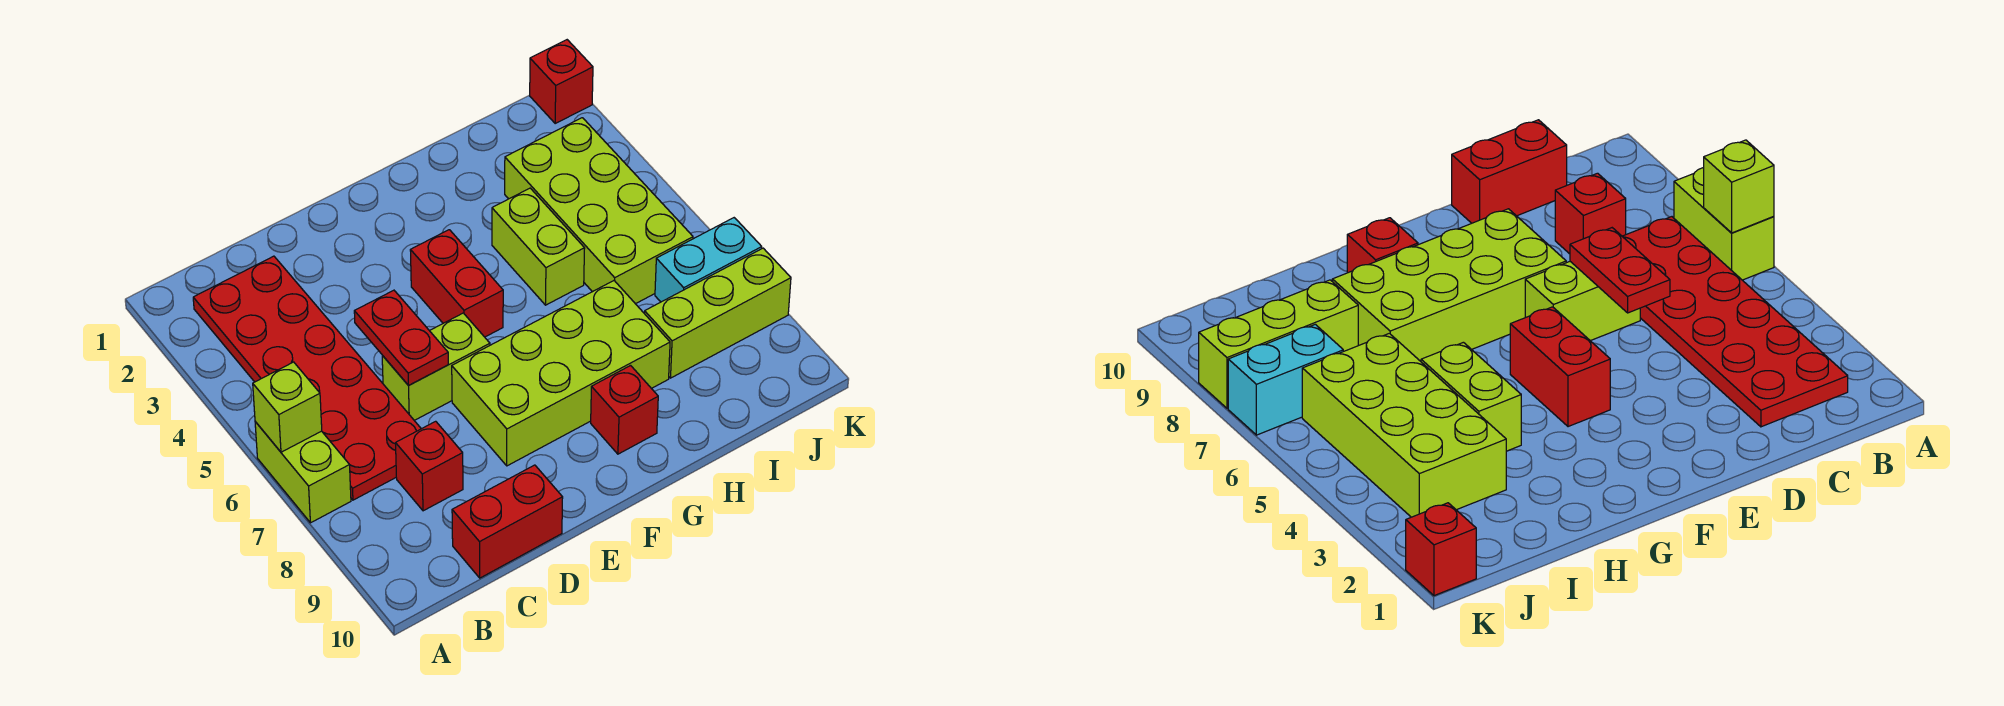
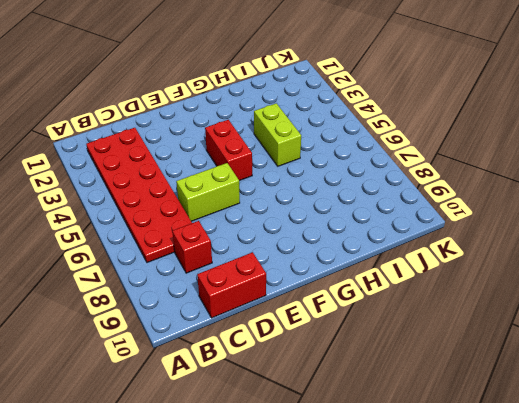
none -> lime brick A6:A7 level 1
none -> lime brick E7:H8 level 1
none -> red brick G9 level 1

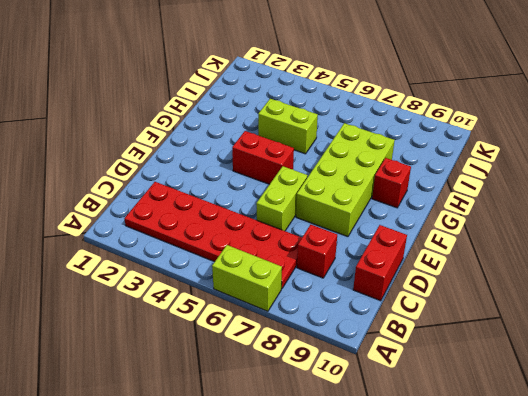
none -> lime brick I3:J6 level 1
none -> lime brick I8:K8 level 1
none -> cyan brick J7:K7 level 1

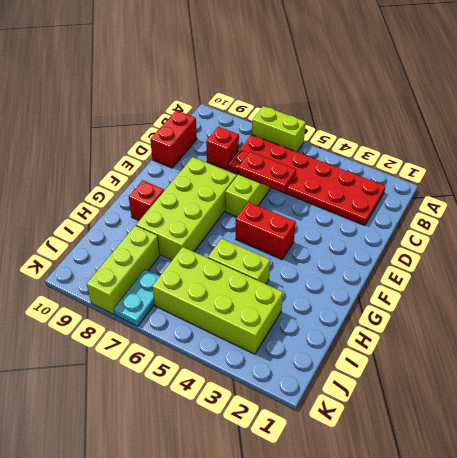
cyan plate J7:K7 level 1 -> cyan brick J7:K7 level 1
none -> red brick K1 level 1
none -> lime brick A6 level 2

